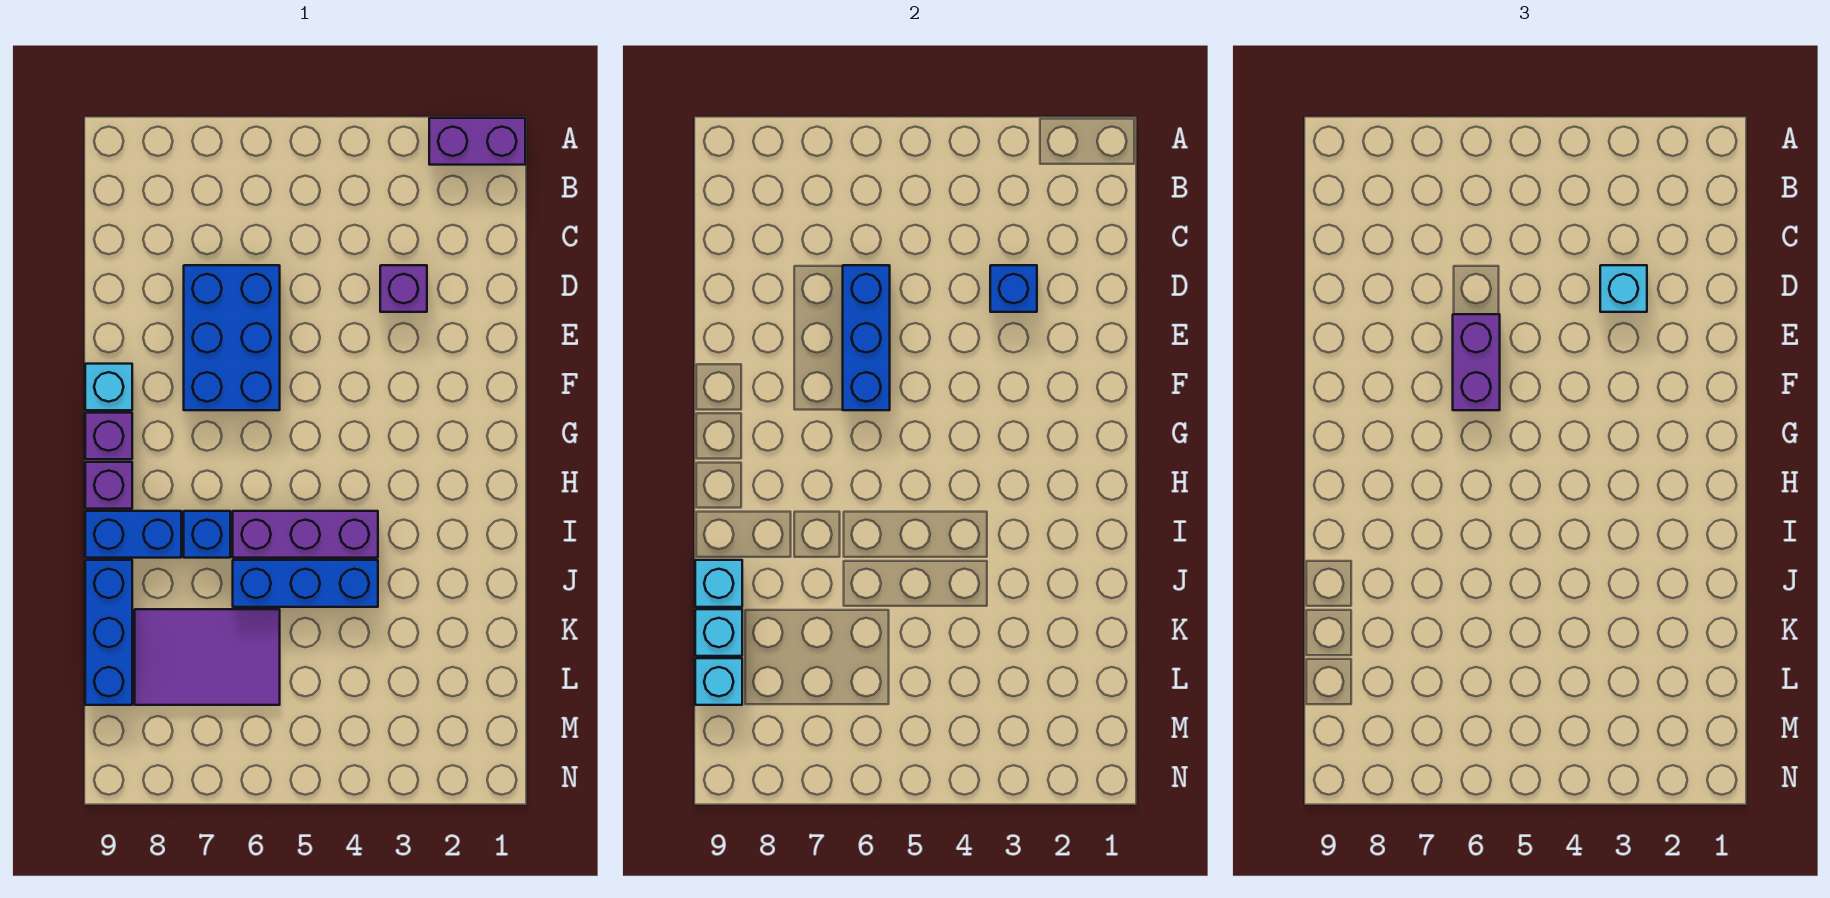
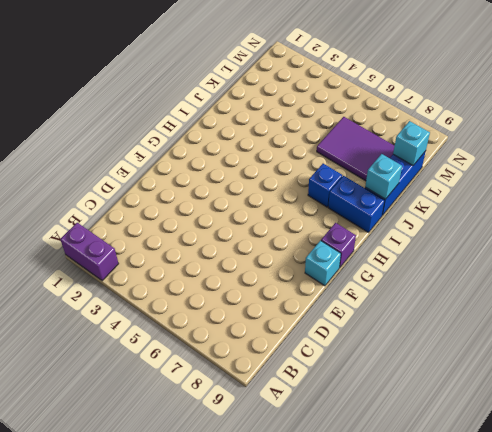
none -> purple brick D3 level 1
none -> blue brick D6:F7 level 1
none -> purple brick H9 level 1

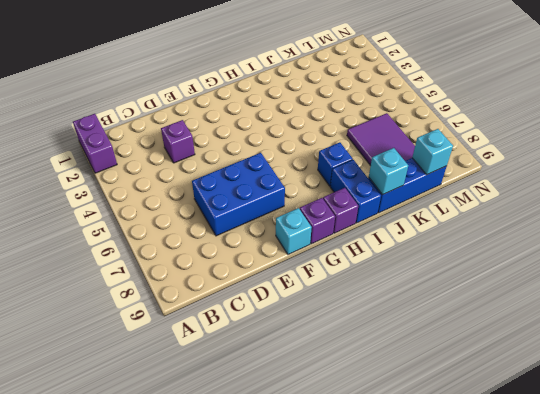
none -> purple brick I4:I6 level 1
none -> blue brick J4:J6 level 1
none -> blue brick D3 level 2

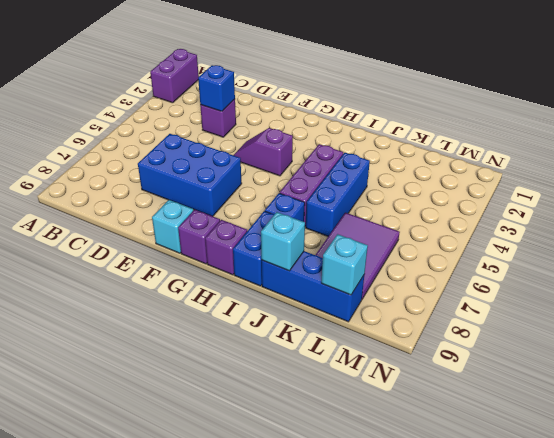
purple slope F4:G4 level 1 top G -> none
none -> blue brick D6:F6 level 2
none -> cyan brick K9 level 2
none -> cyan brick D3 level 3

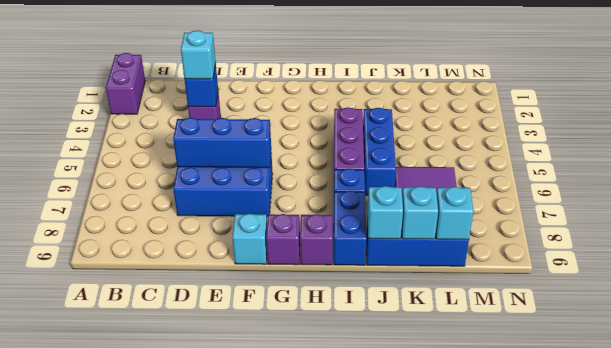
none -> purple brick E6:F6 level 3

